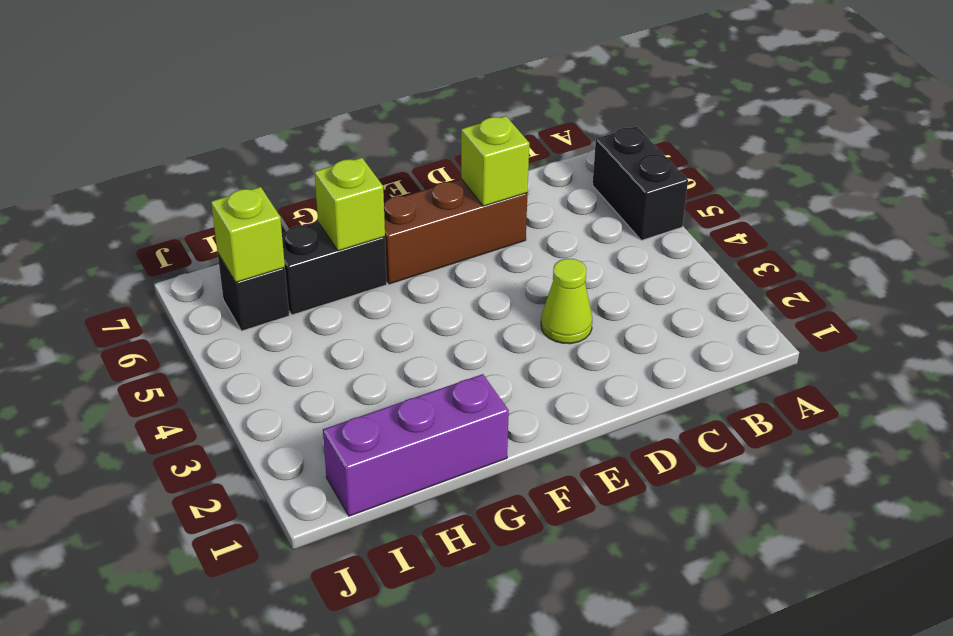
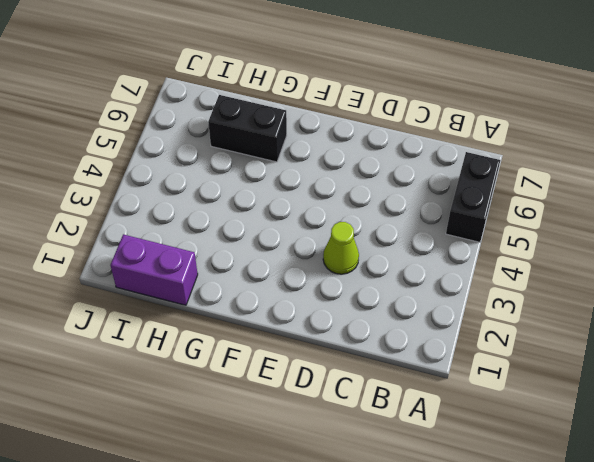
purple brick H1:I1 level 1 -> purple brick G1:I1 level 1
none -> brown brick D6:F6 level 1
none -> black brick I6 level 1

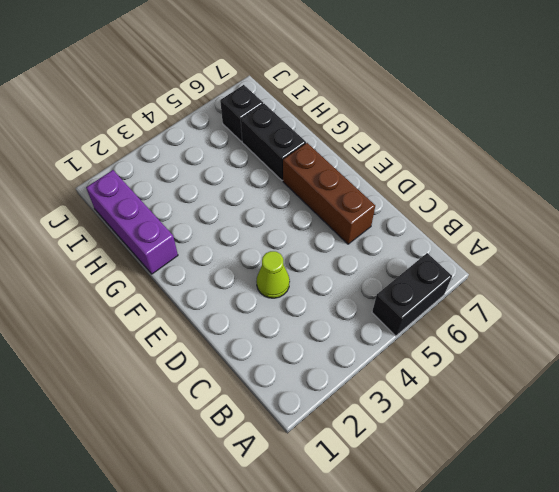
none -> lime brick D6 level 2
none -> lime brick G6 level 2

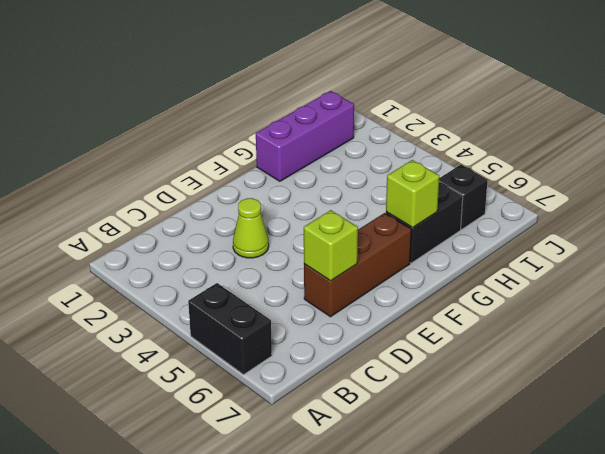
none -> lime brick I6 level 2

